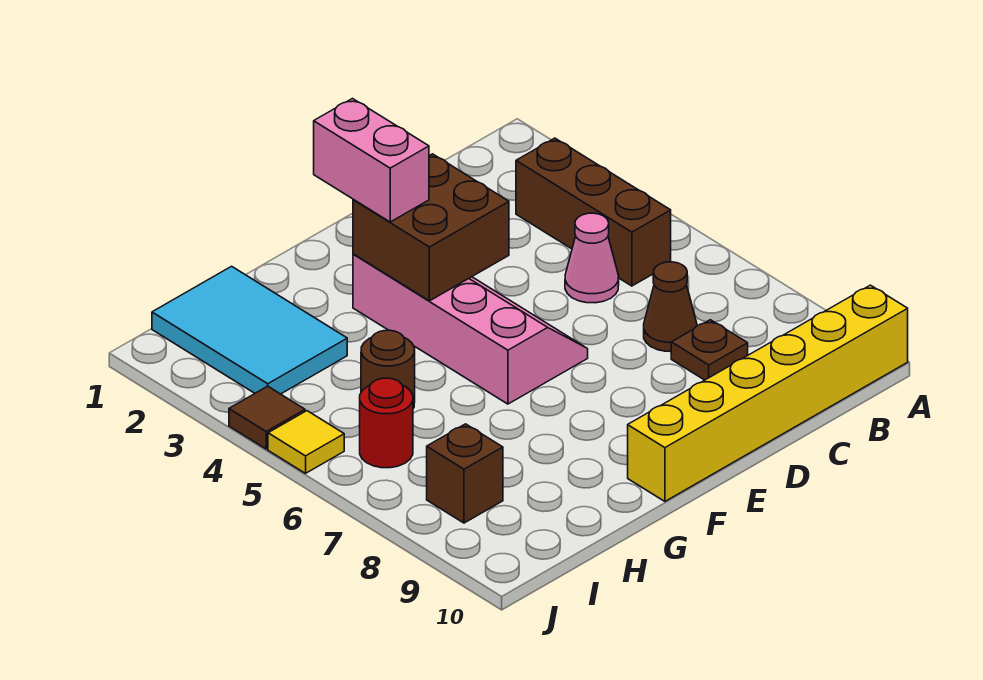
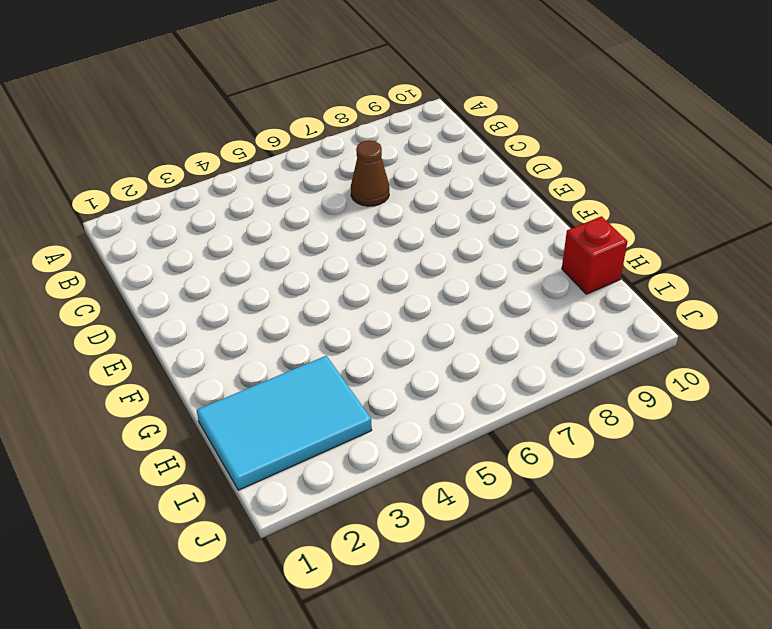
red brick H10 level 1 -> none
none -> yellow brick A10:F10 level 1
none -> brown brick B3:B5 level 1
none -> pink cone C5 level 1

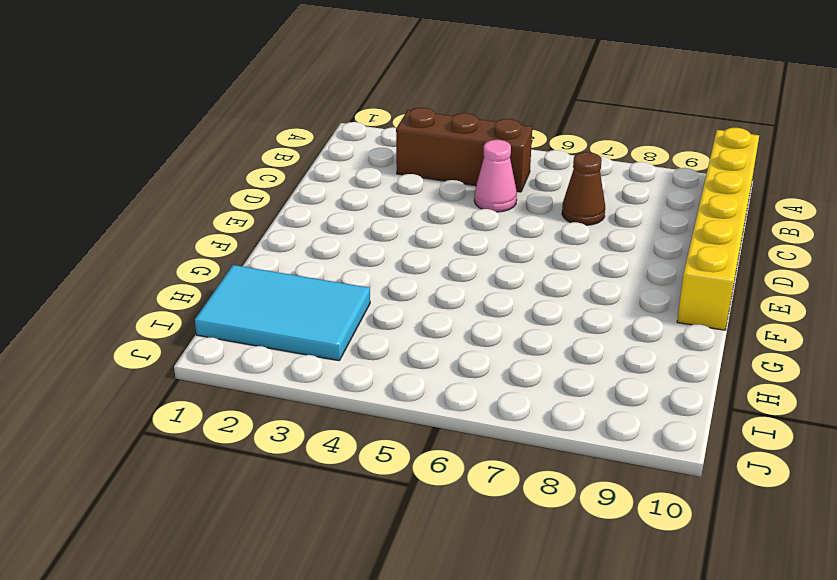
none -> brown plate C8 level 1
none -> pink slope E3:F6 level 1 top F
none -> brown round brick H5 level 1

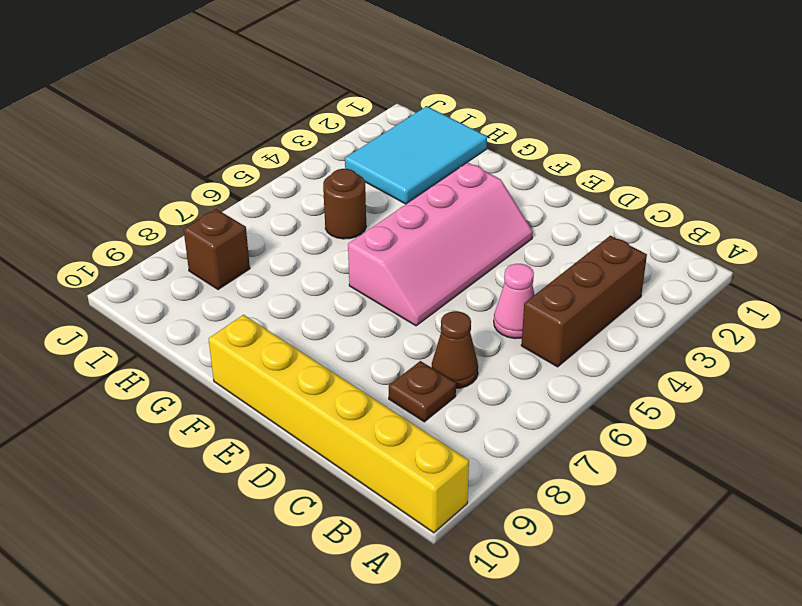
none -> red round brick I6 level 1
none -> brown tile J4 level 1
none -> yellow tile J5 level 1

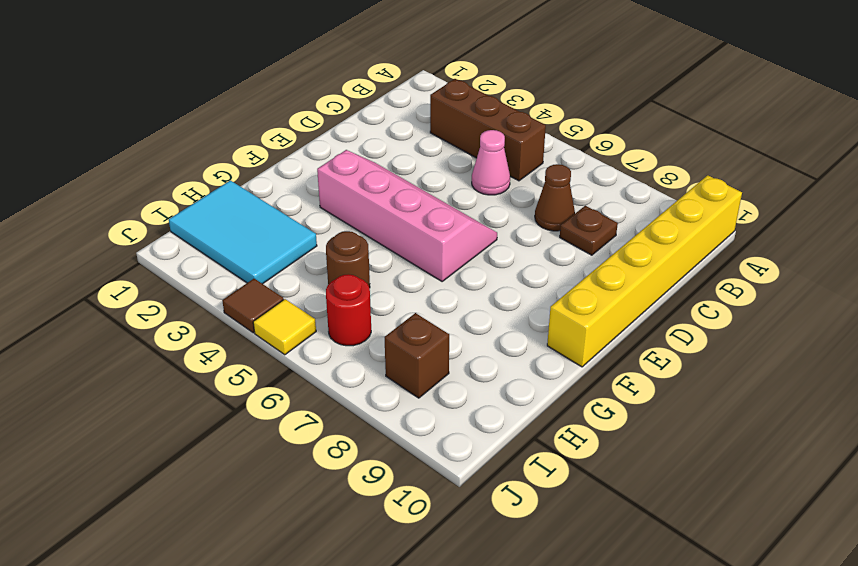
none -> brown brick E3:F4 level 2
none -> pink brick F2:F3 level 3

